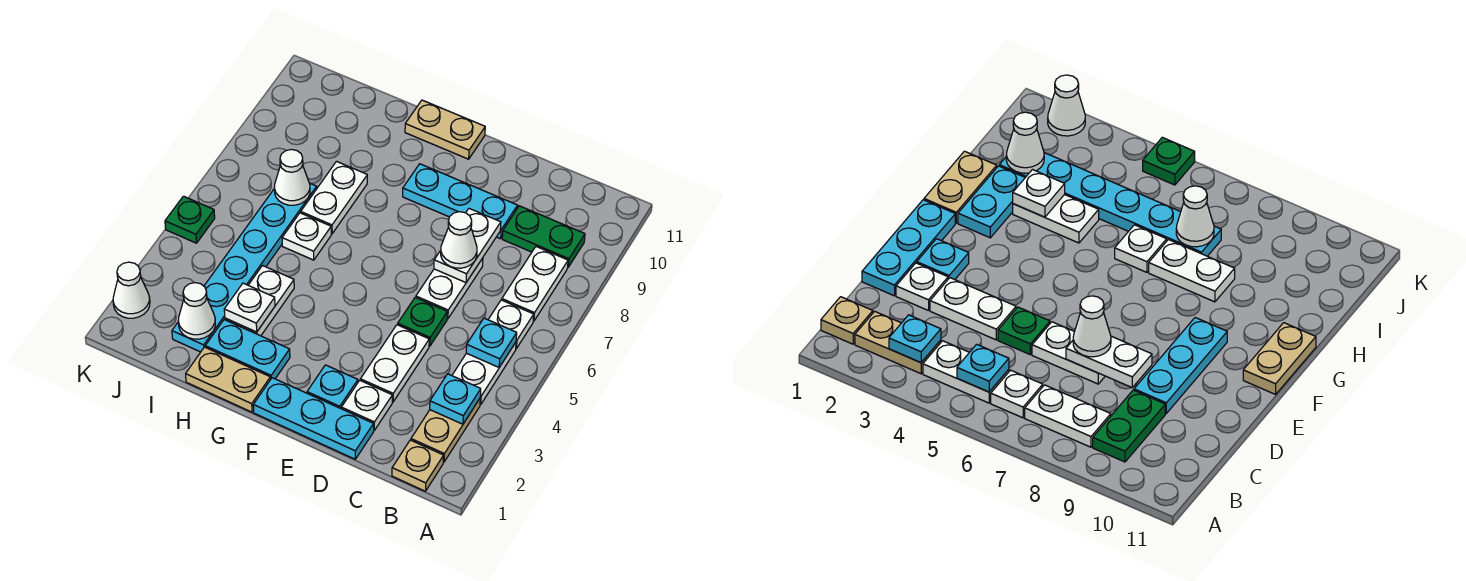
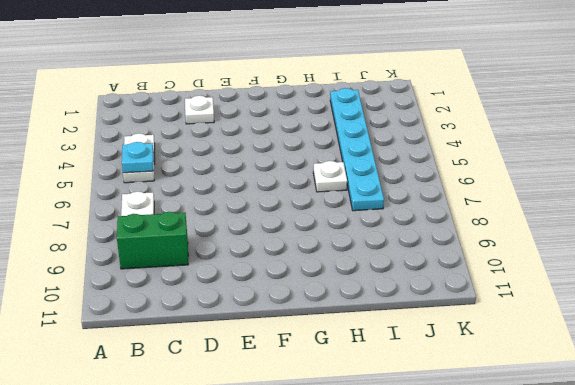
green brick B9:C9 level 1 -> green plate B9:C9 level 1
none -> tan plate B1 level 1
none -> tan plate B2:B3 level 1
none -> white plate B6 level 1

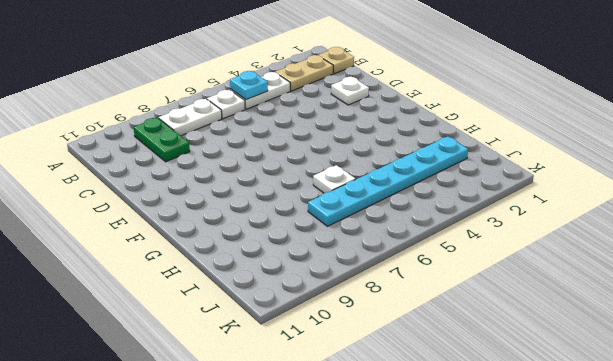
none -> cyan plate D1:F1 level 1
none -> white plate D3:D4 level 1
none -> green plate D5 level 1

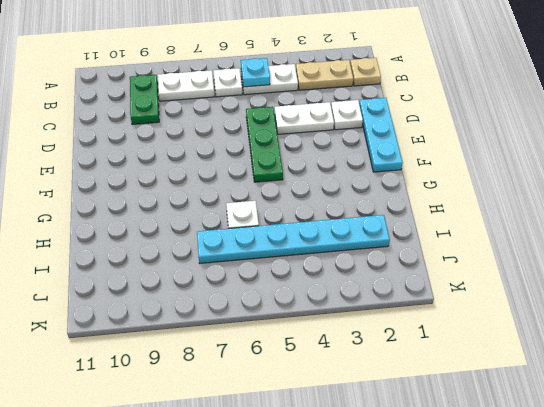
green plate D5:F5 level 1 -> green plate D5 level 1
none -> white plate D6:D7 level 1
none -> cyan plate D9:F9 level 1
none -> cyan plate E2 level 1

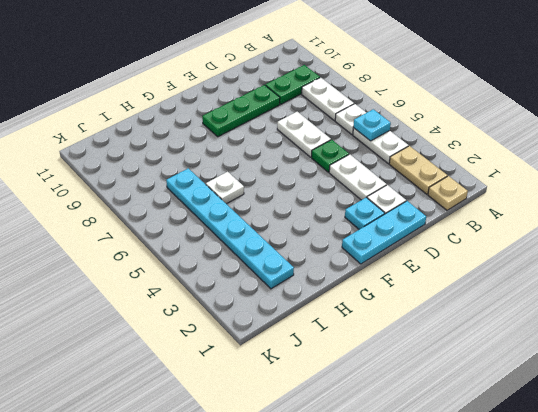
green plate D9:F9 level 1 -> cyan plate D9:F9 level 1
none -> tan plate F11:G11 level 1
none -> tan plate G1:H1 level 1
none -> cyan plate G2:H2 level 1

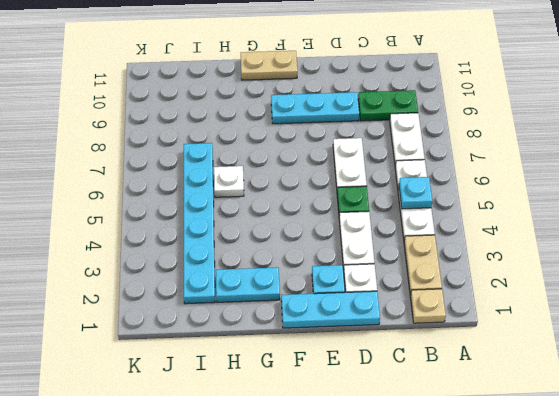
none -> tan plate G1:H1 level 1
none -> white plate H3:H4 level 1
none -> white plate H7:H8 level 1

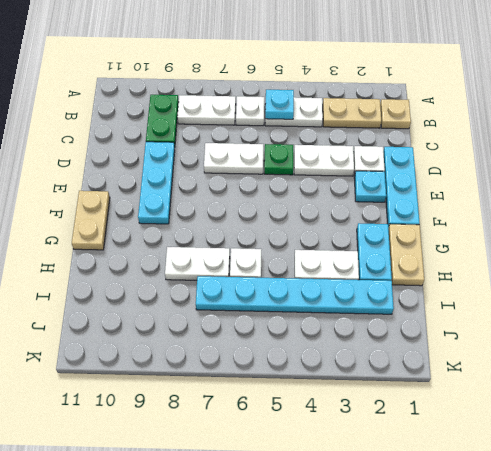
none -> white cone K2 level 1
none -> green plate K5 level 1
none -> cyan plate B3 level 2

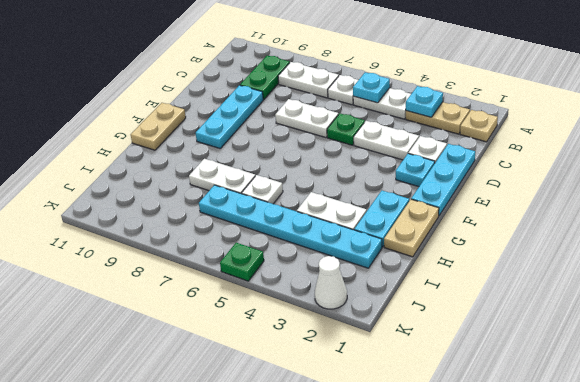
none -> white plate D7:D8 level 2
none -> white plate H3 level 2
none -> white cone I2 level 2

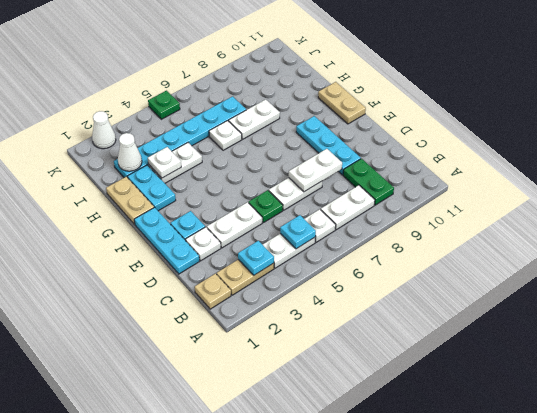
none -> white cone I7 level 2
none -> white cone D7 level 3

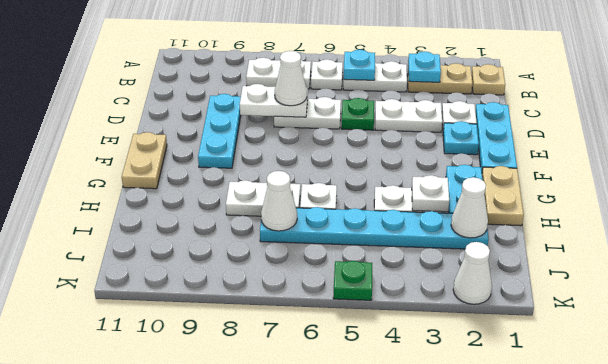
none -> green plate B9:C9 level 1

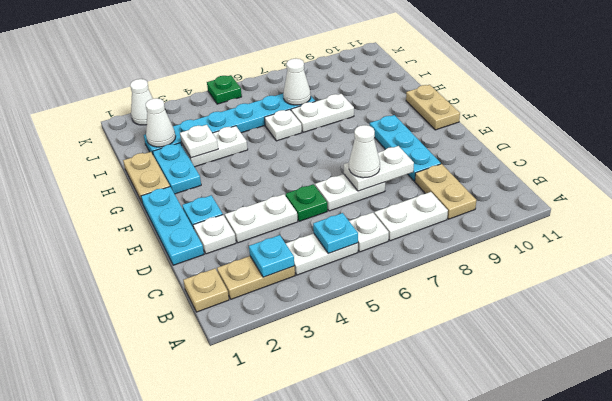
tan plate B9:C9 level 1 -> green plate B9:C9 level 1

